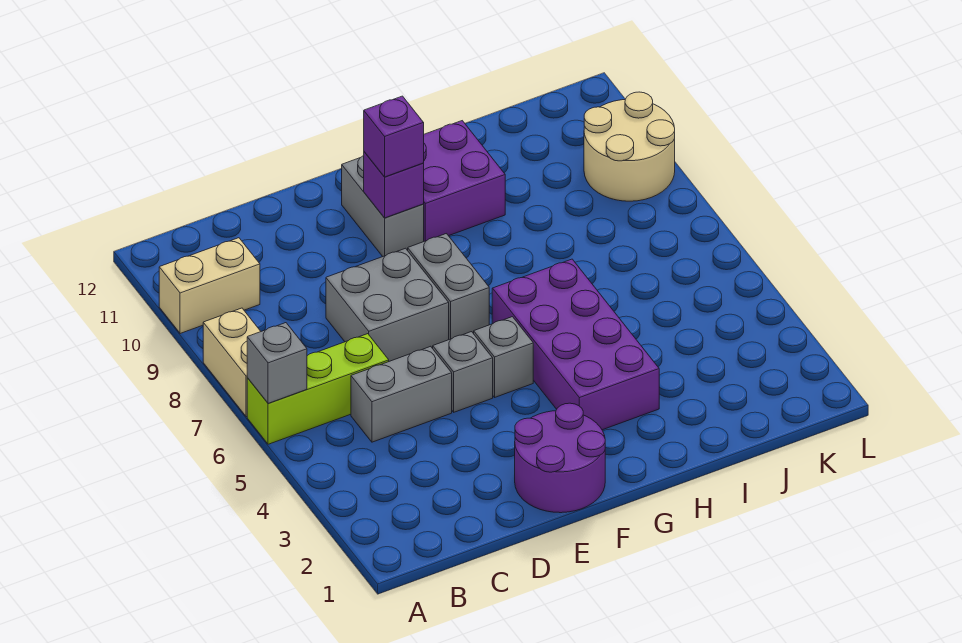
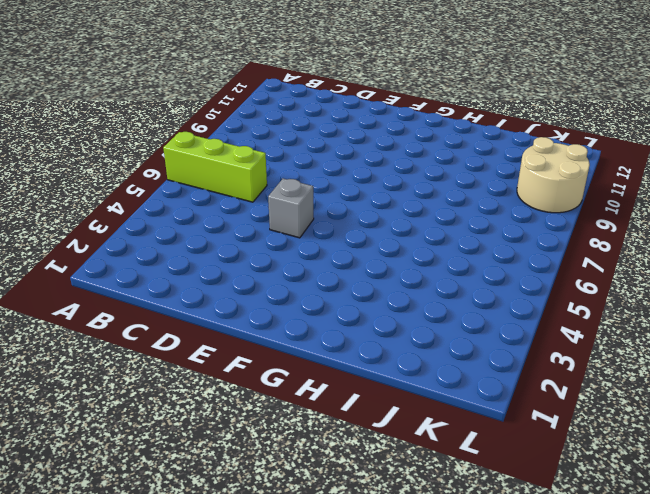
none -> tan brick A7:A8 level 1
none -> tan brick A10:B10 level 1
none -> grey brick C5:D5 level 1

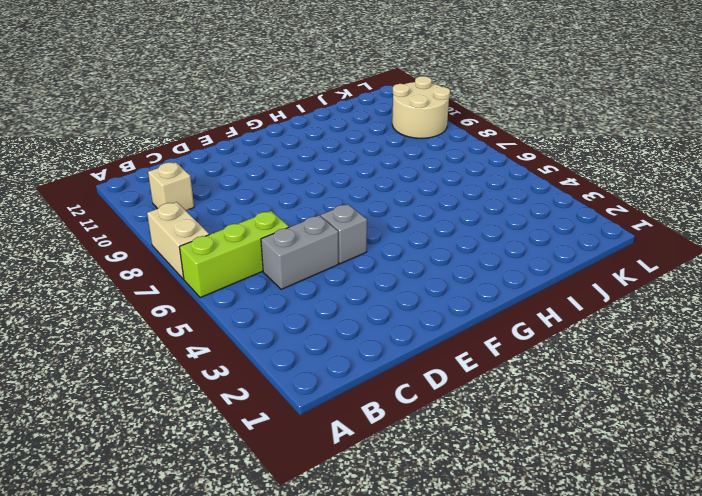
tan brick B10 level 1 -> tan brick A10:B10 level 1
none -> grey brick D7:E8 level 1
none -> purple round brick E1:F2 level 1
none -> grey brick F5 level 1

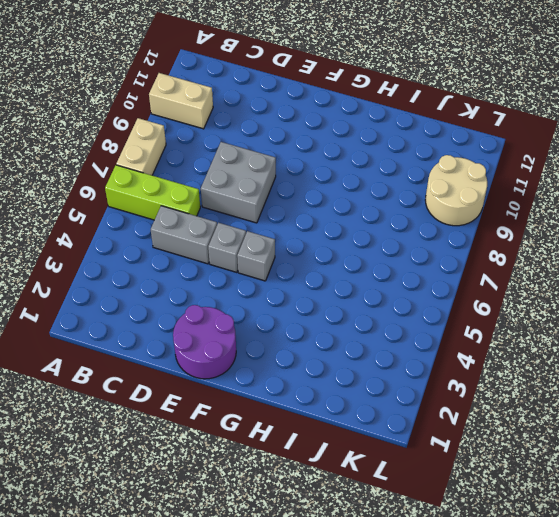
none -> grey brick F7:F8 level 1
none -> grey brick F10:F11 level 1
none -> purple brick G3:H6 level 1

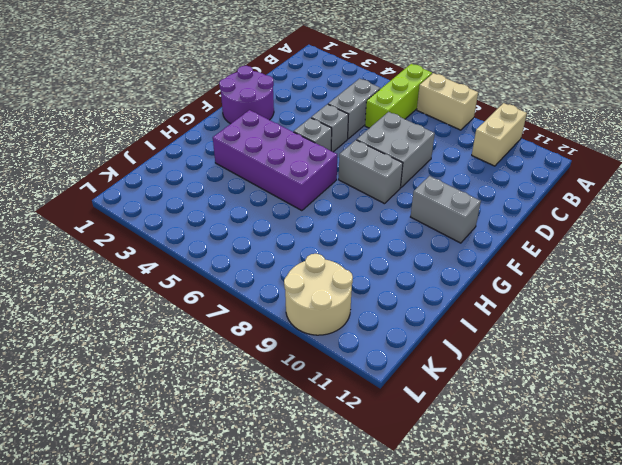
none -> purple brick G10:H11 level 1
none -> grey brick A6 level 2
none -> purple brick F10 level 2

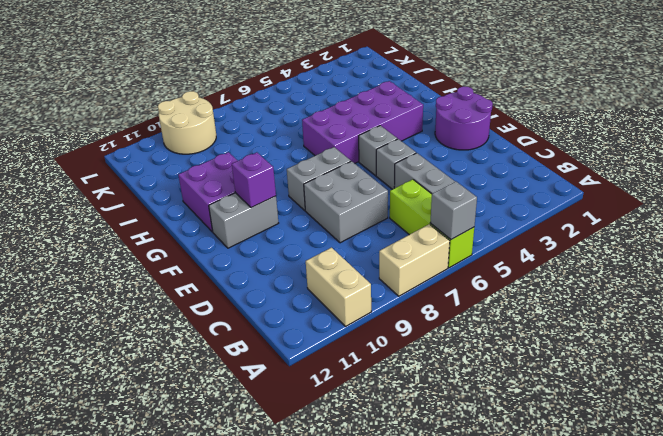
none -> purple brick F10 level 3

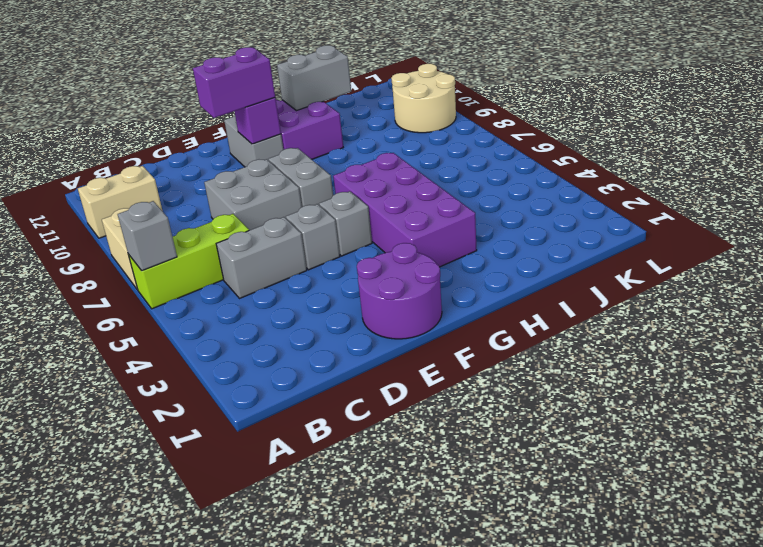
purple brick E10:F10 level 3 -> purple brick F10 level 3
grey brick H11:I11 level 2 -> none

